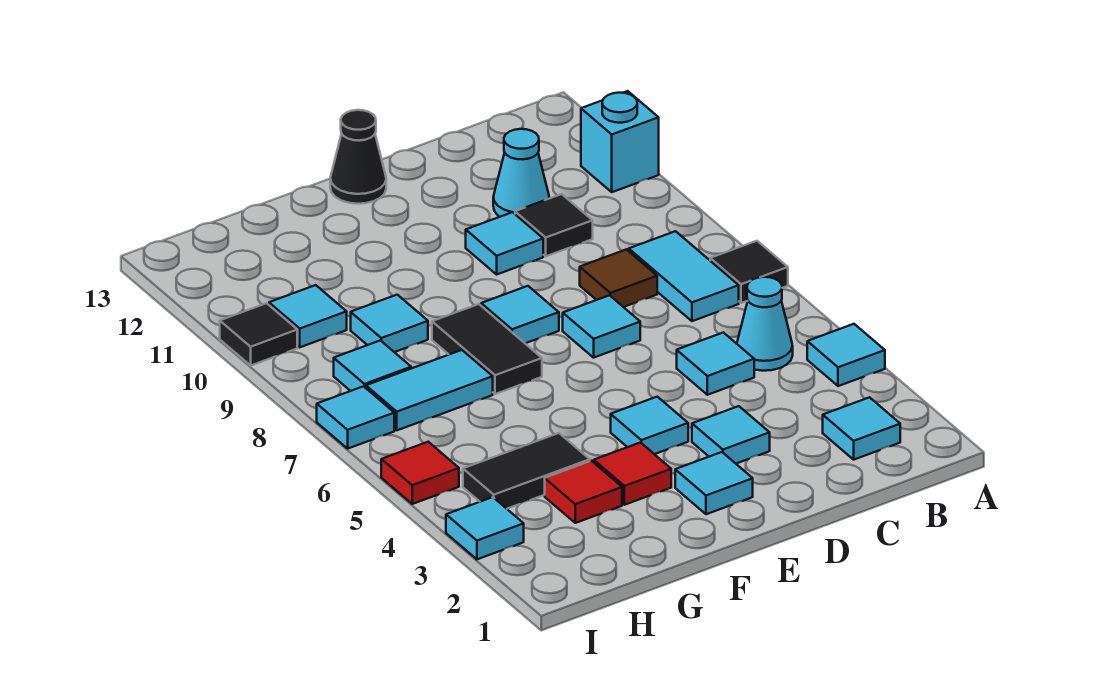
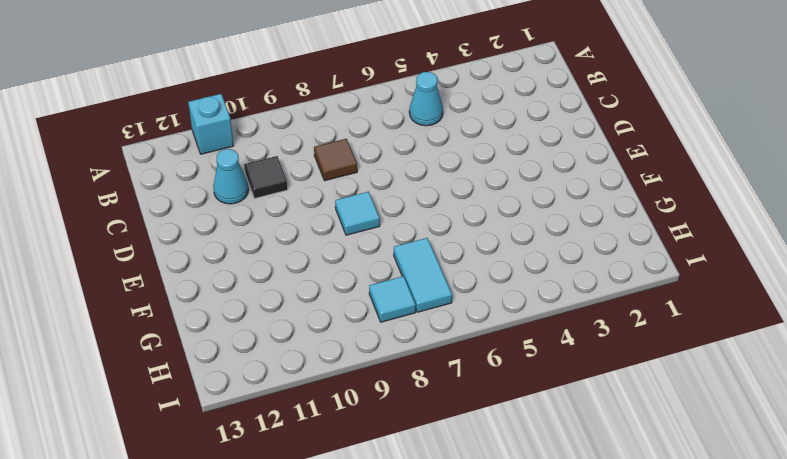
none -> cyan tile A4 level 1
none -> black tile A7 level 1
none -> cyan tile B2 level 1

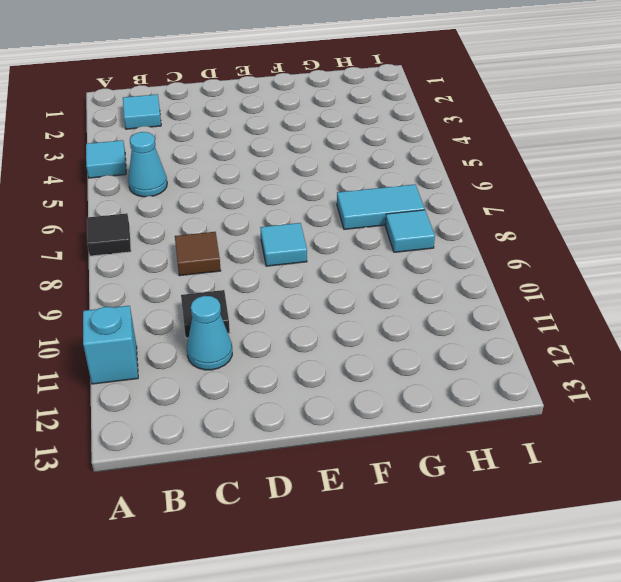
none -> cyan tile B7:B8 level 1
none -> cyan tile C5 level 1
none -> cyan tile D3 level 1

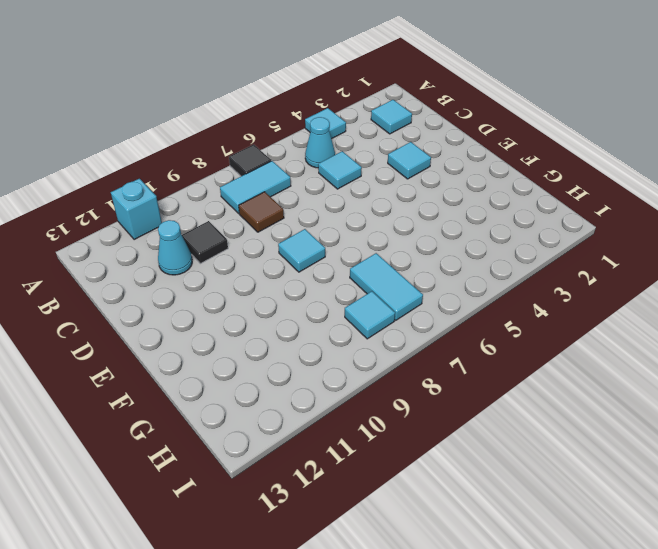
none -> cyan tile D7 level 1
none -> cyan tile D10 level 1
none -> cyan tile E2 level 1

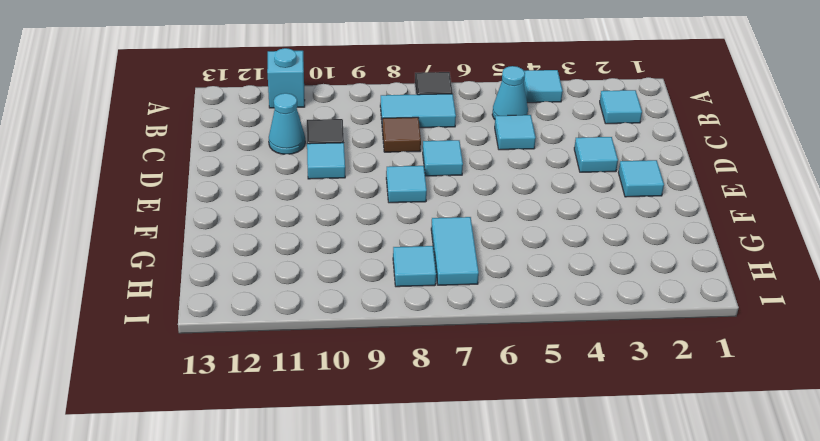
none -> cyan tile E4 level 1
none -> black cone E13 level 1
none -> red tile F3 level 1

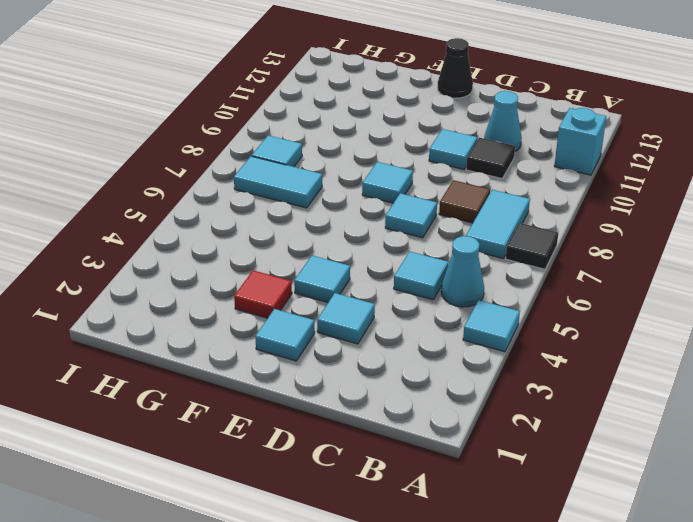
none -> cyan tile B2 level 1
none -> black tile F7:F8 level 1
none -> red tile G3 level 1

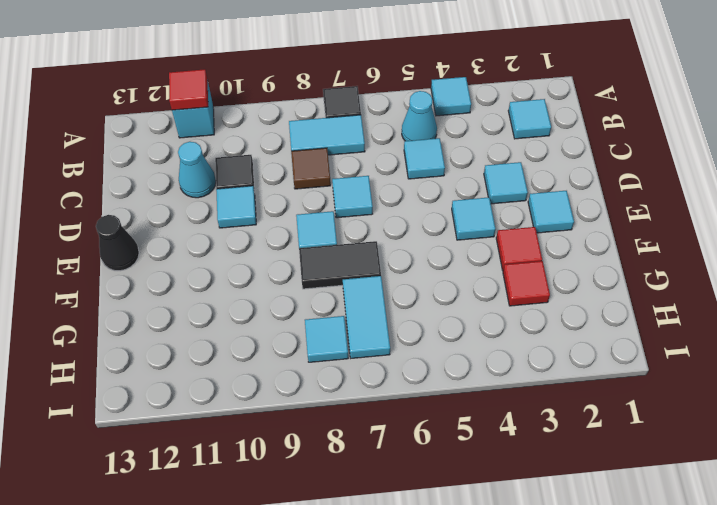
red tile A11 level 2 -> red tile I5 level 1
none -> black tile G4:H4 level 1
none -> cyan tile G9 level 1
none -> cyan tile H10 level 1

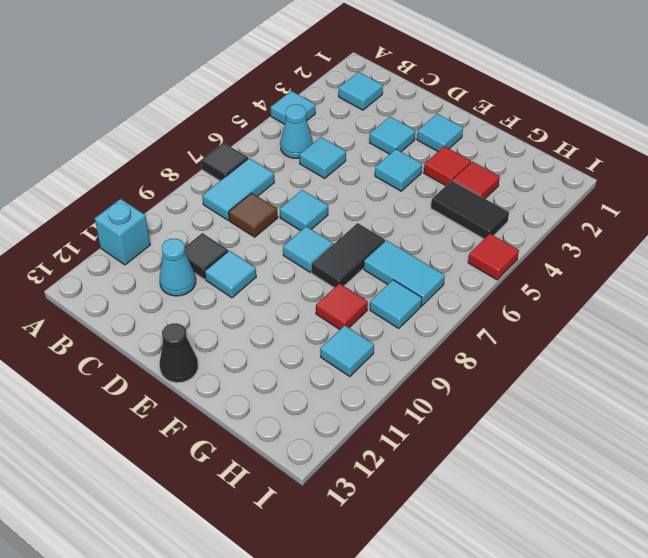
red tile G9 level 1 -> cyan tile G9 level 1
none -> cyan tile I3 level 1
none -> cyan tile I7 level 1
none -> black tile I10 level 1

